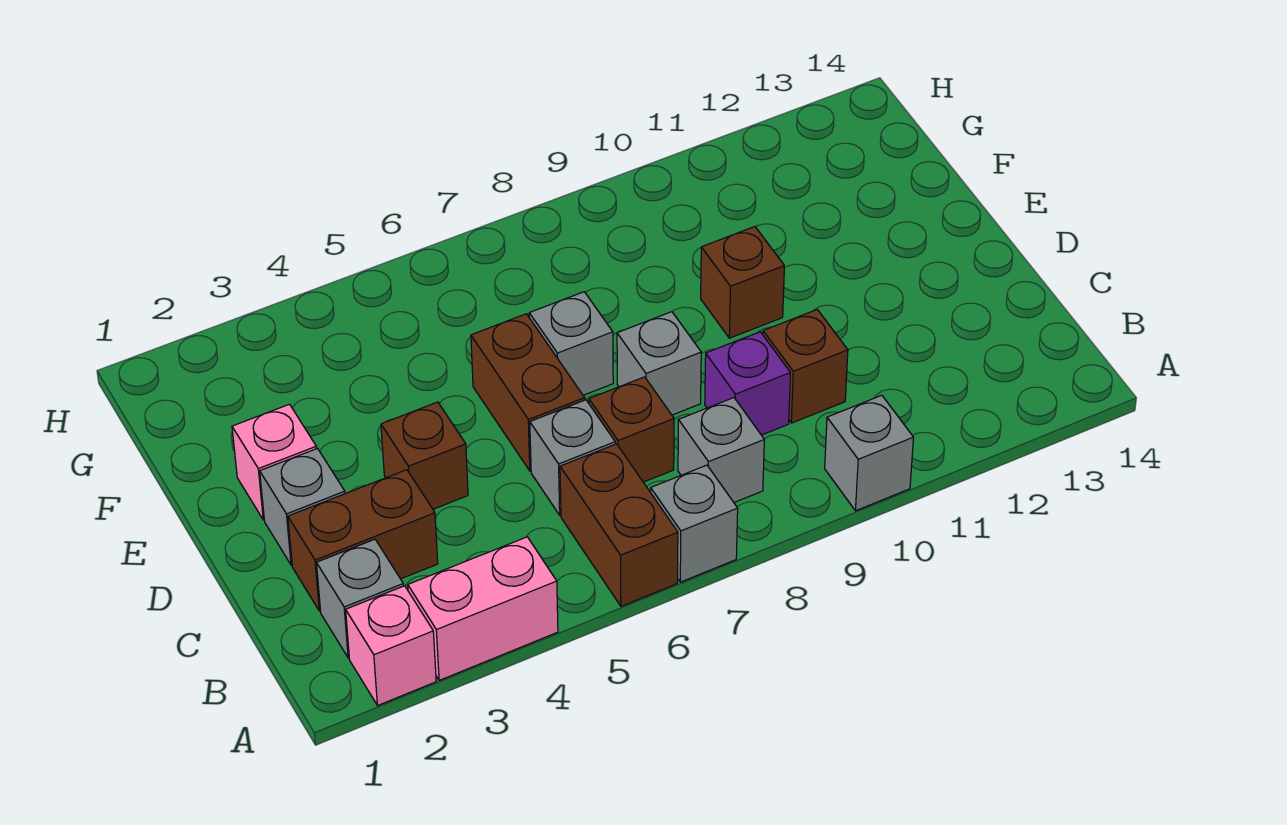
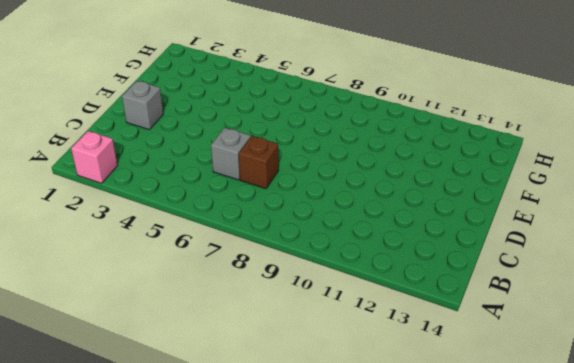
none -> pink brick A3:A4 level 1
none -> brown brick A6:B6 level 1
none -> grey brick A7 level 1

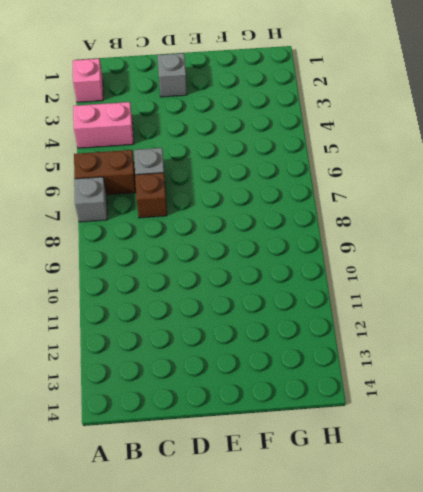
pink brick A4:B4 level 1 -> pink brick A3:A4 level 1
none -> grey brick A10 level 1
none -> grey brick B2 level 1
none -> grey brick B8 level 1

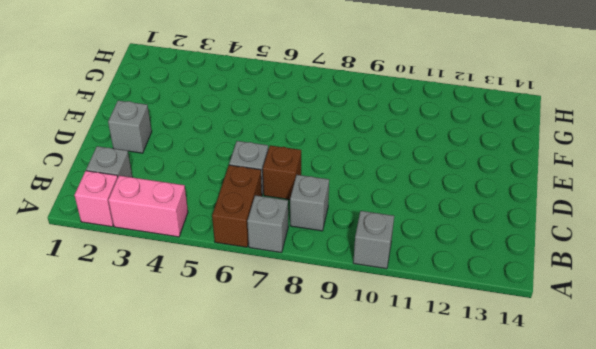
none -> brown brick C2:C3 level 1
none -> purple brick C9 level 1
none -> brown brick C10 level 1

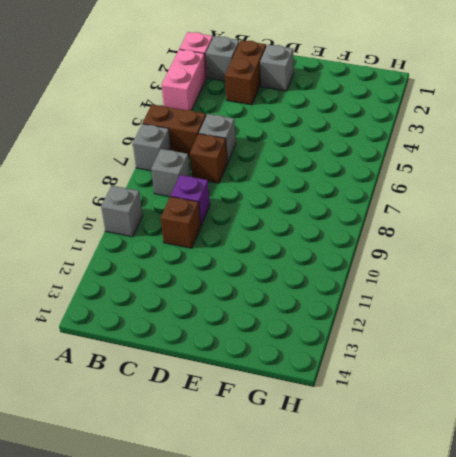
none -> brown brick D4 level 1
none -> brown brick D6:E6 level 1
none -> grey brick D8 level 1

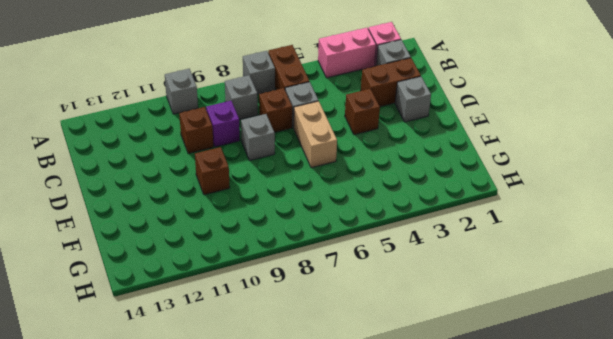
tan brick D6:E6 level 1 -> brown brick D6:E6 level 1
none -> pink brick E2 level 1
none -> grey brick E7 level 1

